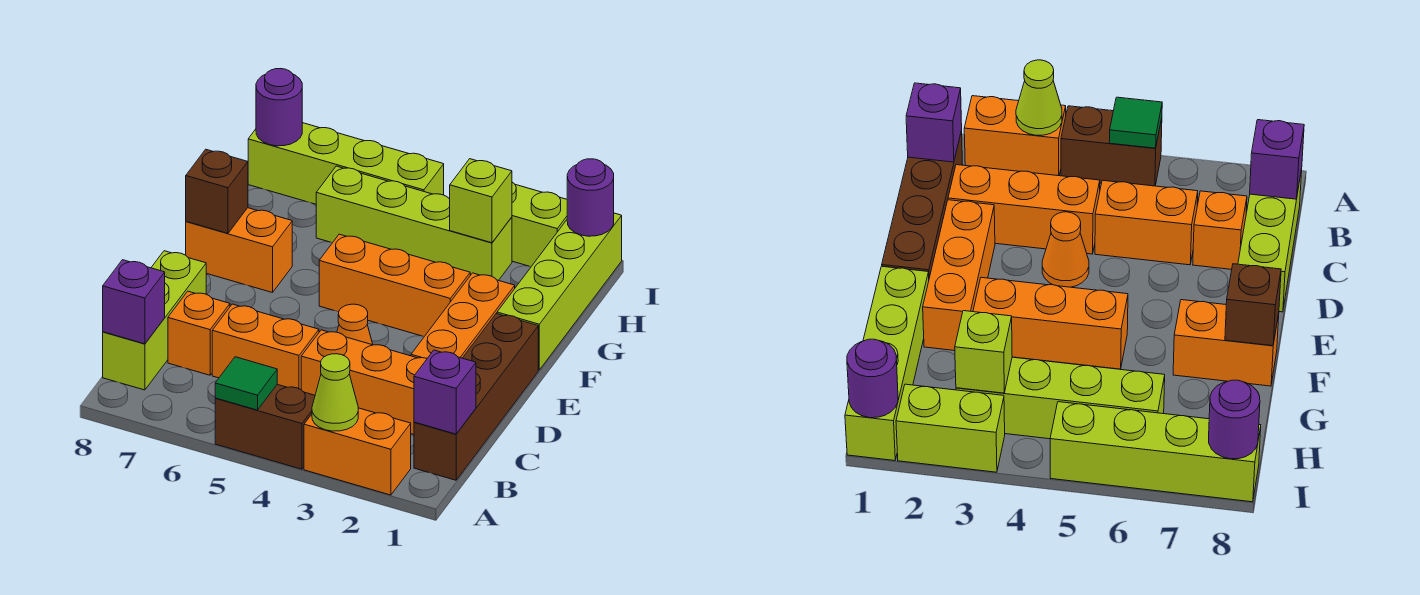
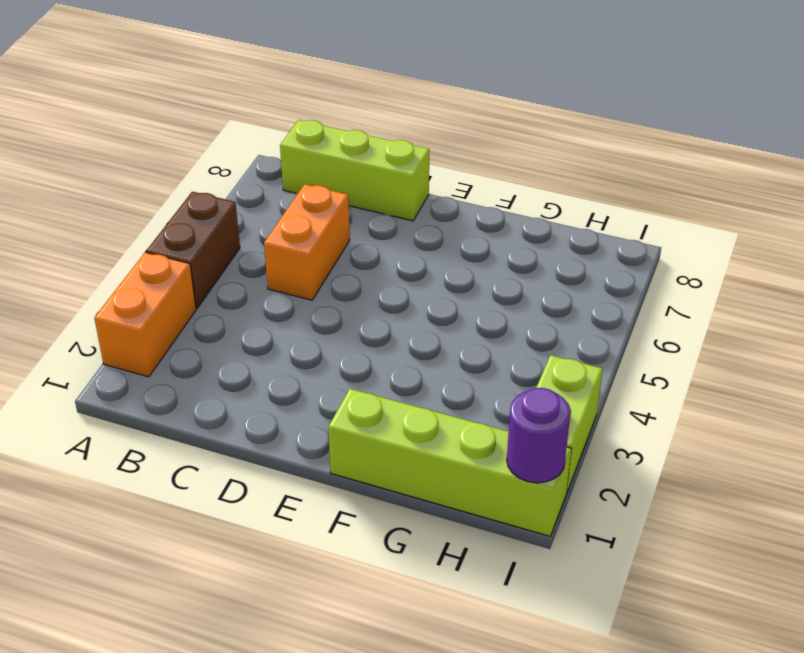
none -> brown brick B1:E1 level 1
none -> orange brick C2:C4 level 1
none -> orange brick C7 level 1

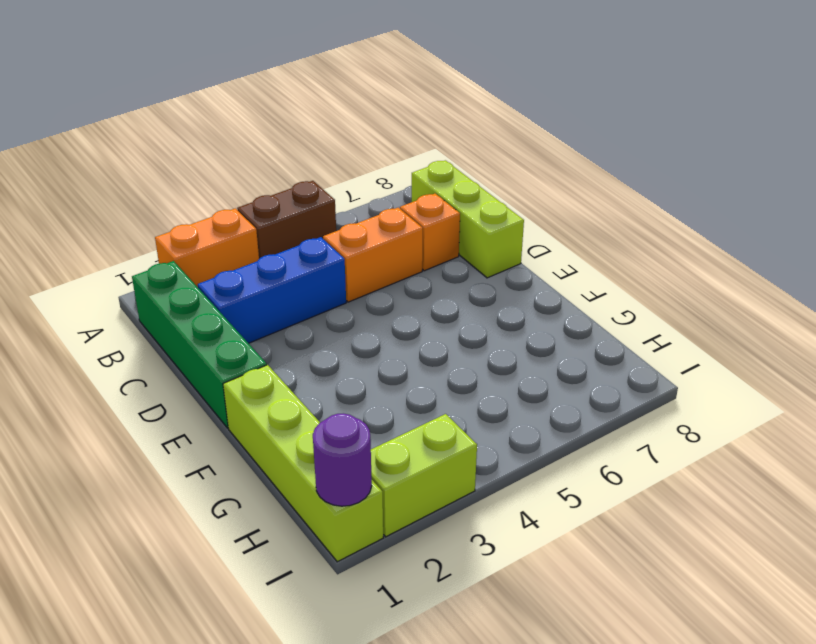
green brick B1:E1 level 1 -> brown brick B1:E1 level 1
blue brick C2:C4 level 1 -> orange brick C2:C4 level 1
none -> orange brick D2:F2 level 1
none -> orange cone D4 level 1
none -> orange brick F3:F5 level 1

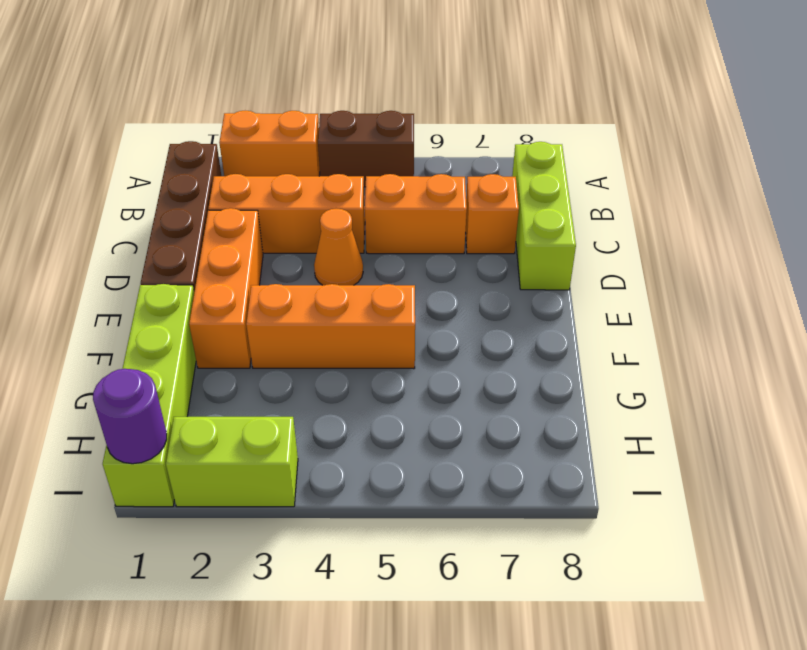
none -> orange brick F7:F8 level 1
none -> lime brick H3:H6 level 1
none -> lime brick I5:I8 level 1

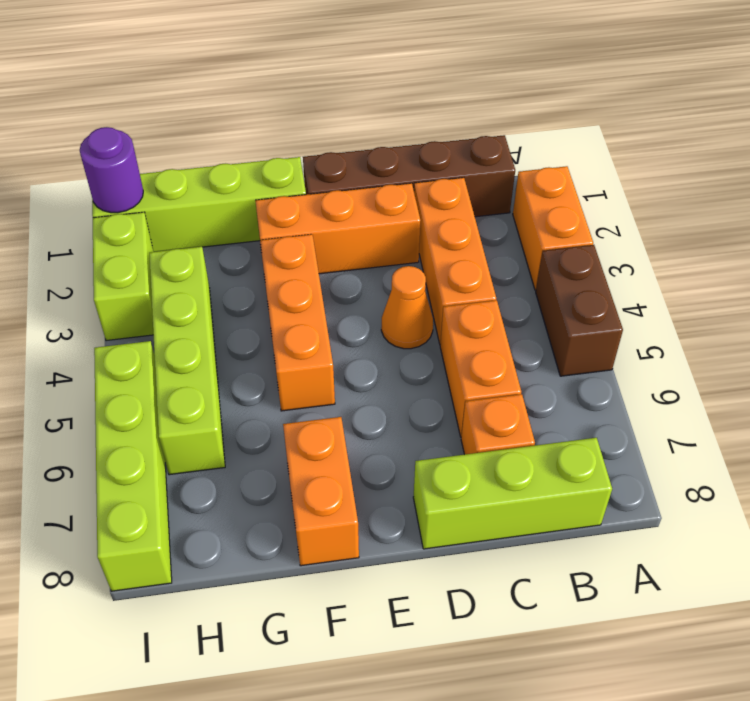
none -> lime cone A3 level 2
none -> green tile A5 level 2
none -> purple brick B1 level 2

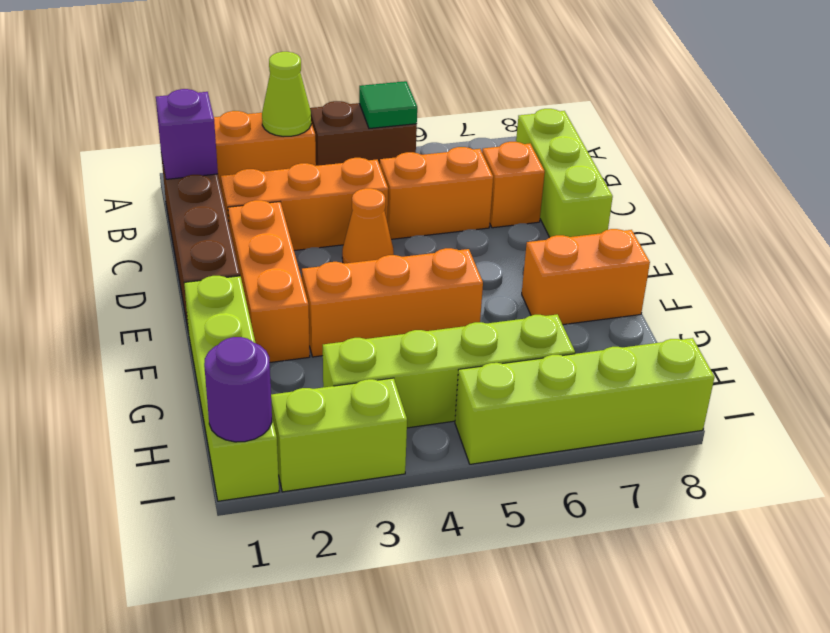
none -> purple brick B8 level 2
none -> brown brick F8 level 2
none -> lime brick H3 level 2

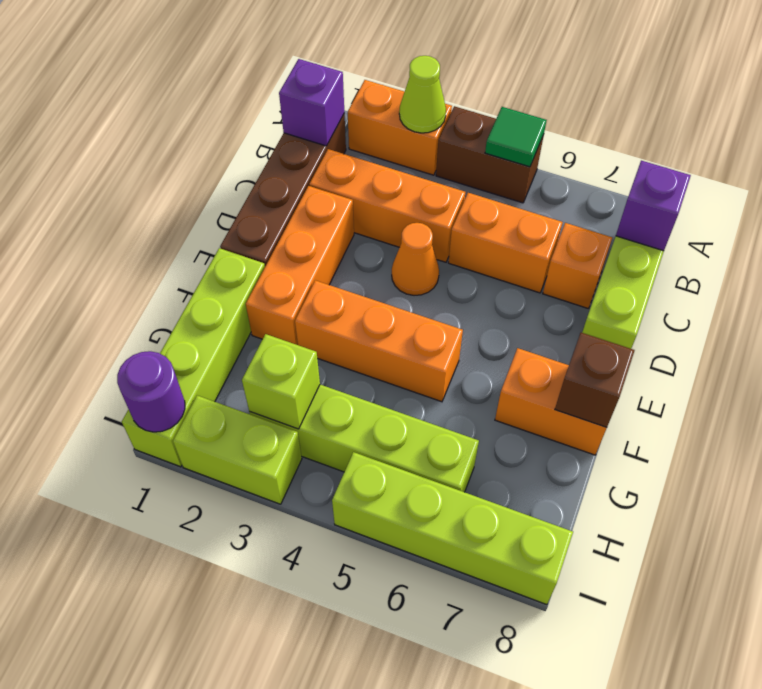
none -> purple round brick I8 level 2

